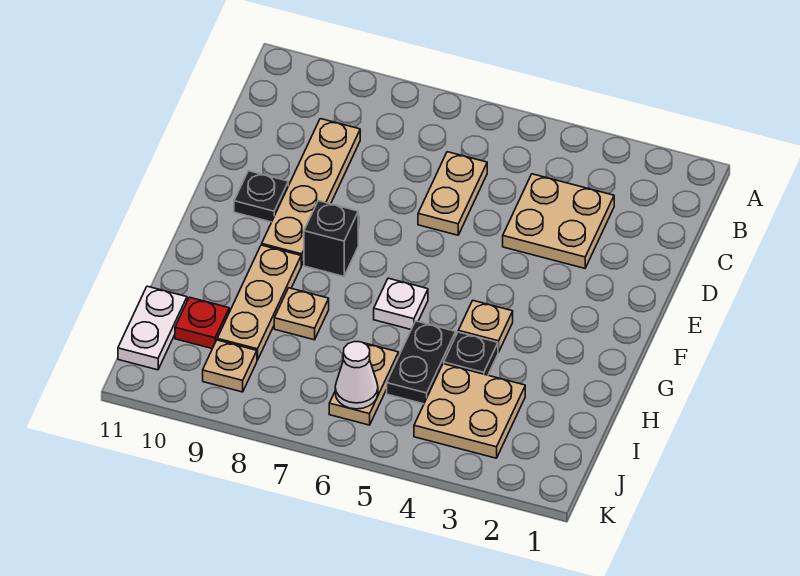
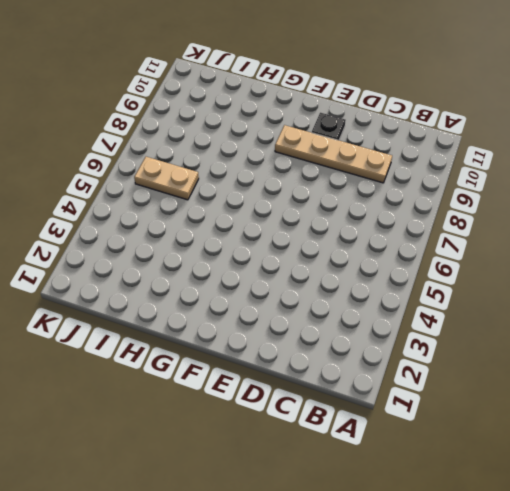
none -> tan plate C3:D4 level 1
none -> tan plate C6:D6 level 1
none -> black brick F8 level 1

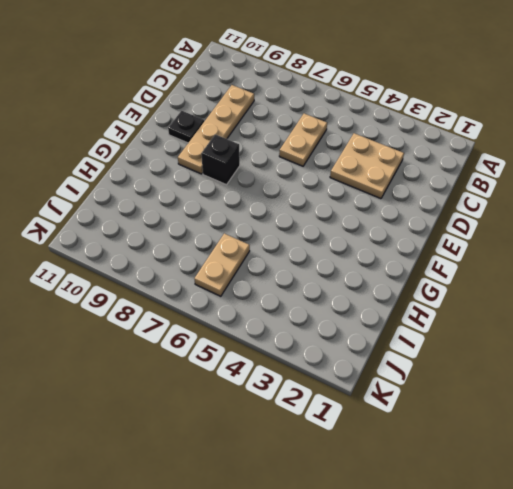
none -> tan plate G4 level 1
none -> white plate G6 level 1
none -> tan plate G9:I9 level 1

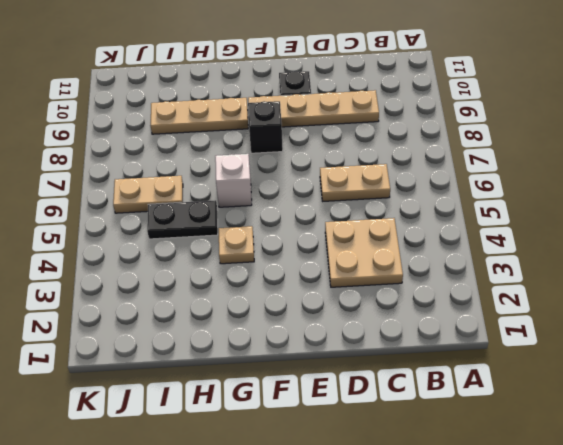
white brick G6 level 1 -> white plate G6 level 1
none -> black plate H4 level 1
none -> tan plate H8 level 1
none -> tan plate I3:J4 level 1

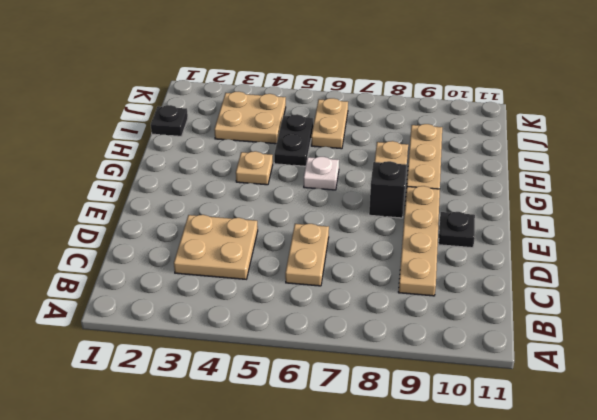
black plate I1 level 1 -> black plate H4 level 1
none -> red plate I10 level 1
none -> white plate I11:J11 level 1
none -> tan plate J9 level 1

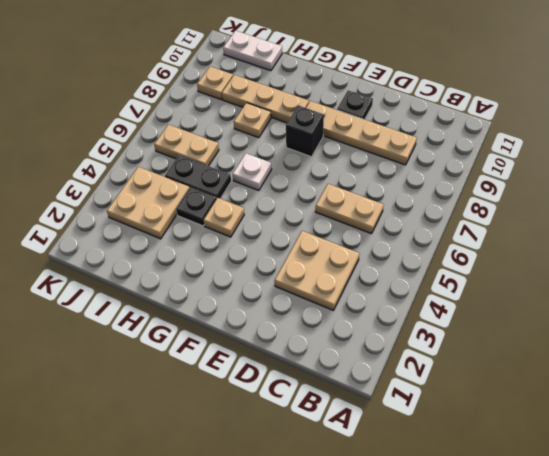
none -> red plate I10 level 1
none -> white cone J6 level 2

